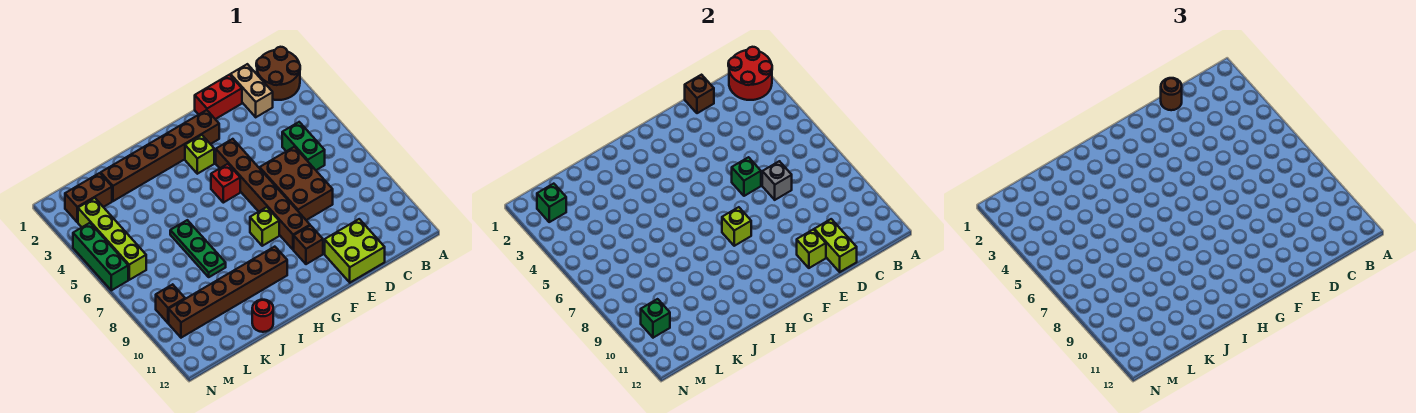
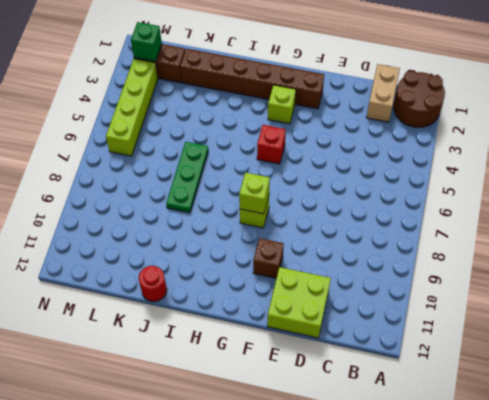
none -> green brick C5:C6 level 1
none -> red brick D1:E1 level 1
none -> brown brick D6:E8 level 1

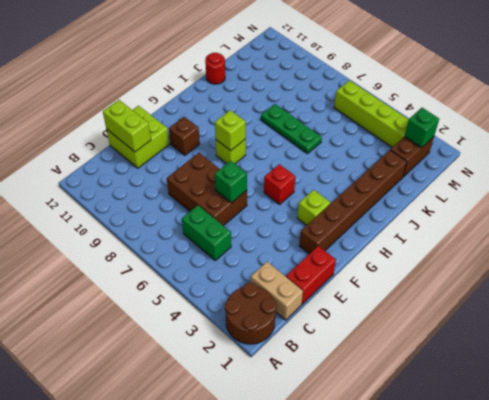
none -> brown brick F4:F9 level 1
none -> brown brick H10:M10 level 1
none -> brown brick M9 level 1

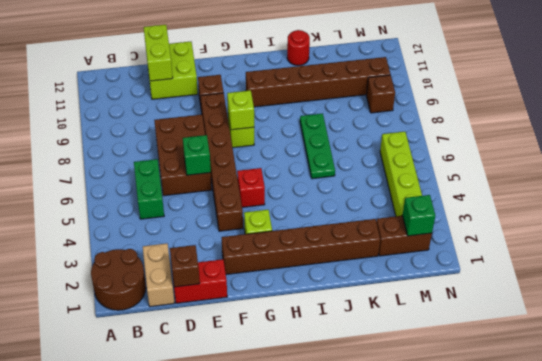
none -> green brick N4:N6 level 1
none -> red round brick A1:B2 level 2
none -> grey brick D7 level 2

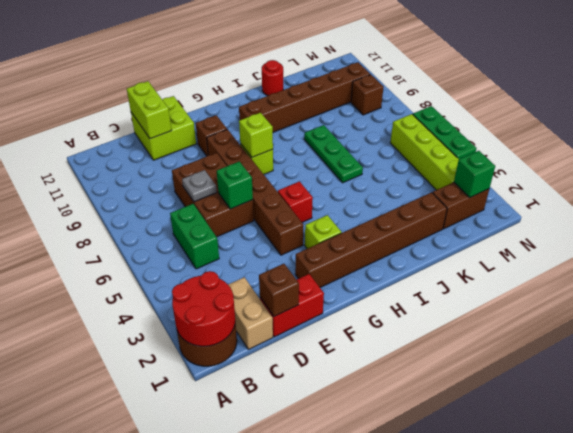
grey plate D7 level 2 -> grey brick D7 level 2
none -> lime brick E11 level 2
none -> green brick M10 level 2
none -> brown round brick D1 level 3

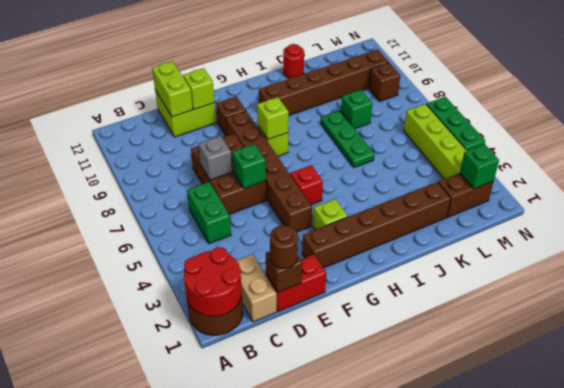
green brick K8 level 1 -> green brick M10 level 2

